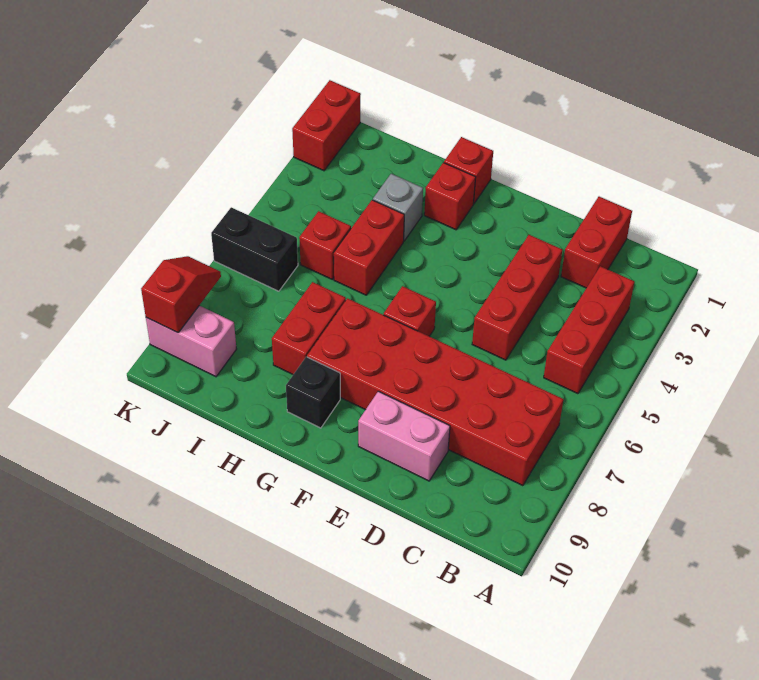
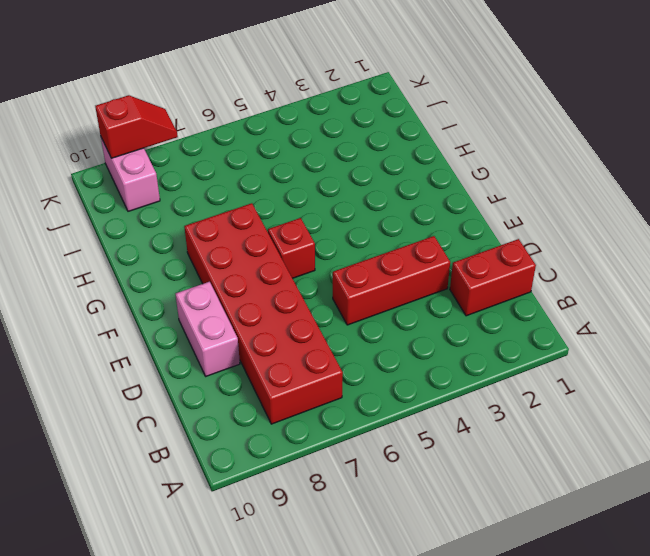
none -> red brick B3:B5 level 1
none -> red brick G1 level 1
none -> red brick G2 level 1

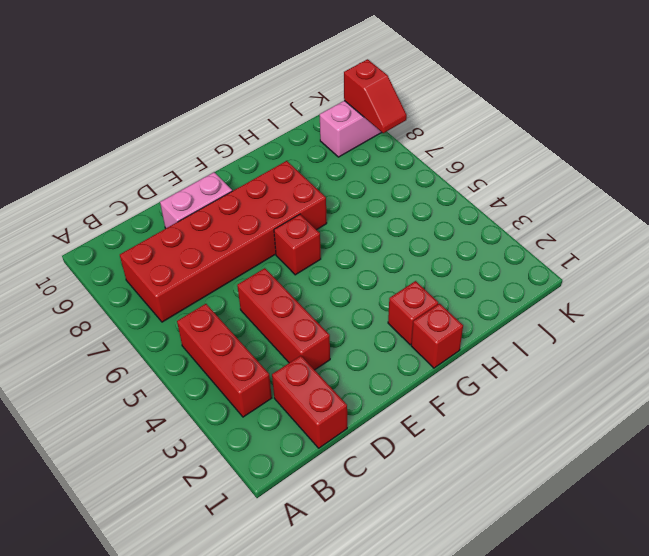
none -> black brick G9 level 1
none -> grey brick H3 level 1
none -> red brick H4:H5 level 1

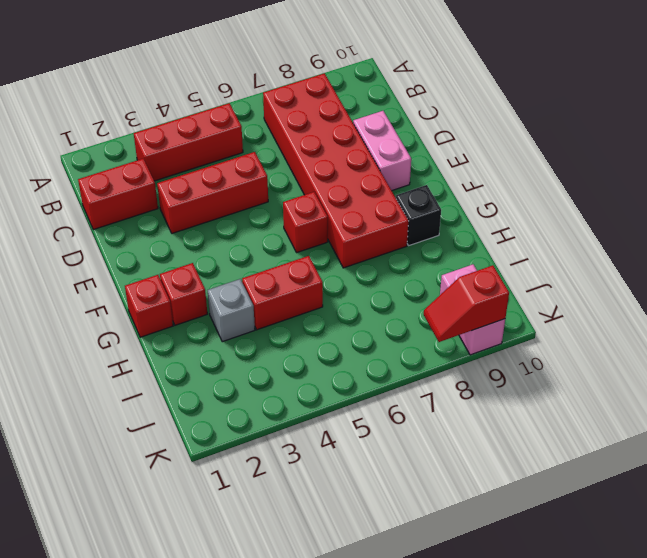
none -> red brick H7:H8 level 1
none -> red brick I5 level 1
none -> black brick J6:K6 level 1

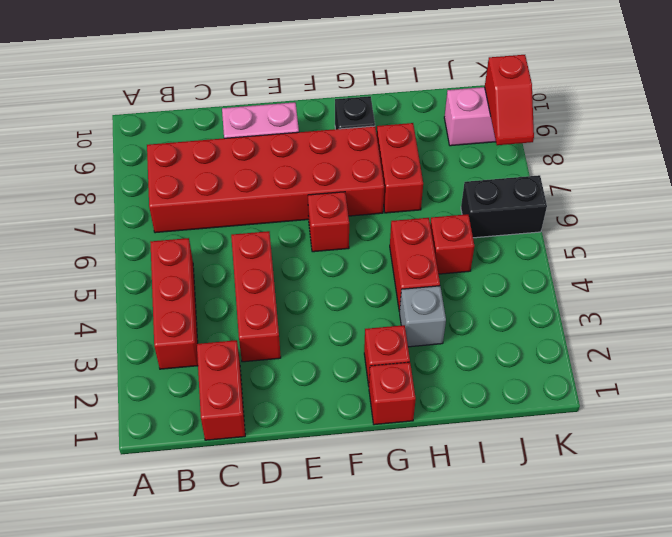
none -> red brick K1:K2 level 1

